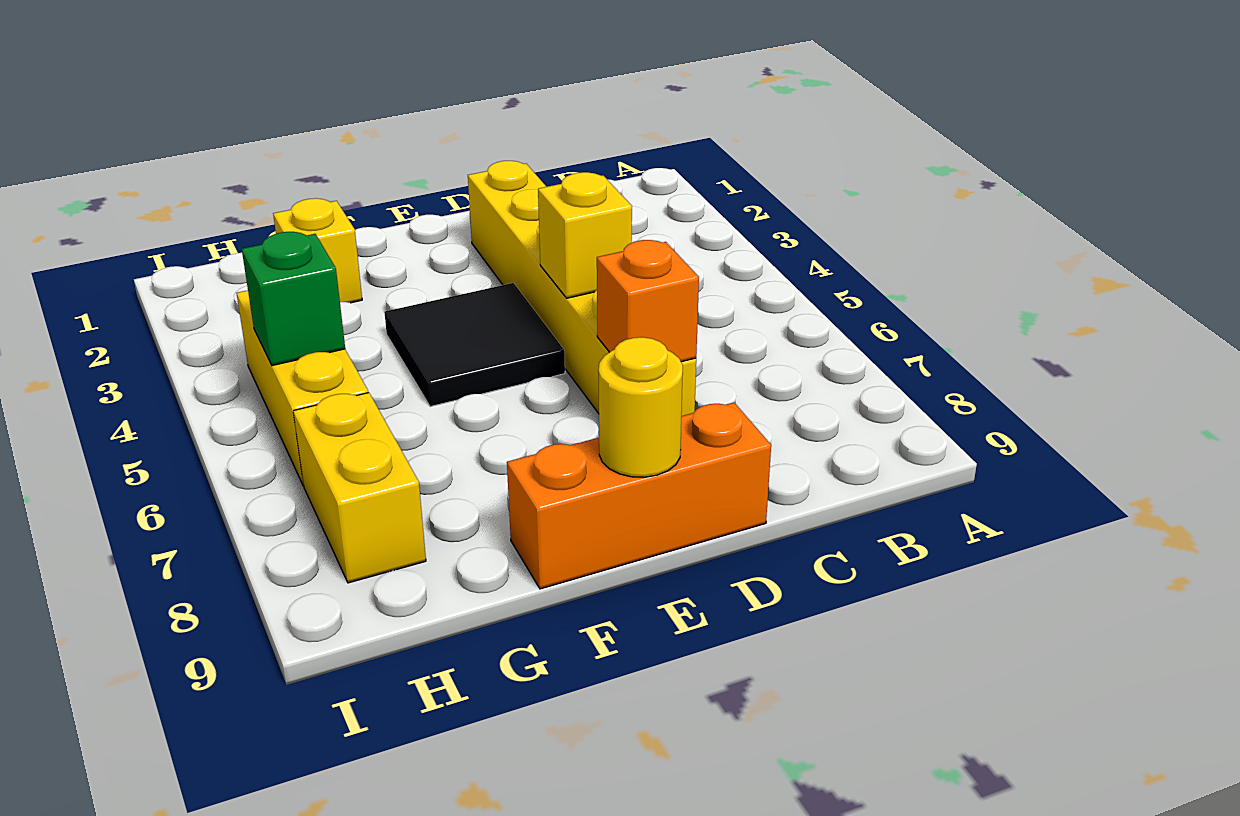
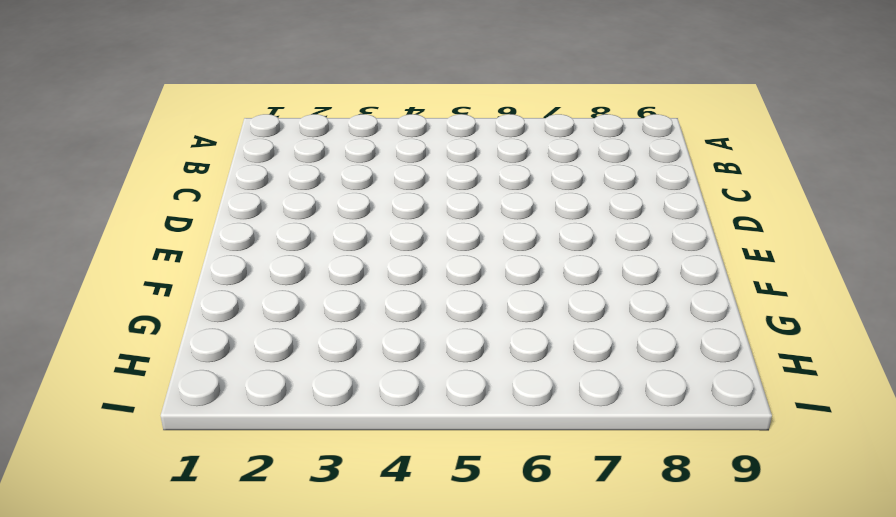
none -> yellow brick D2:D7 level 1
none -> orange brick D9:F9 level 1

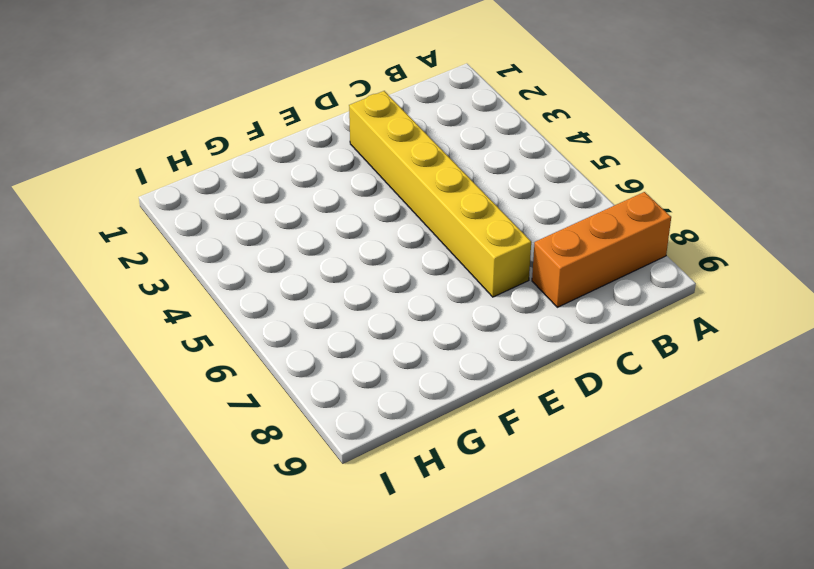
orange brick A8:C8 level 1 -> orange brick D9:F9 level 1
none -> black tile E4:F5 level 1
none -> yellow brick G2 level 1

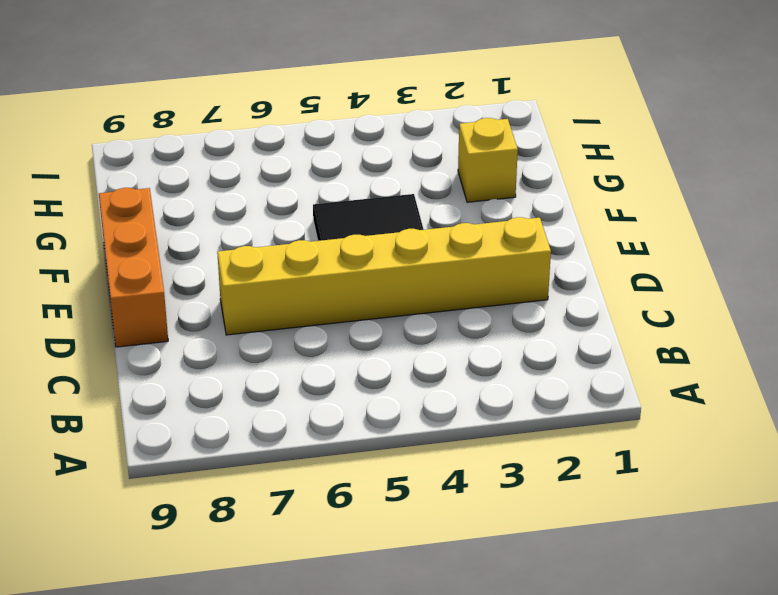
none -> yellow brick H4:H6 level 1
none -> yellow brick H7:H8 level 1

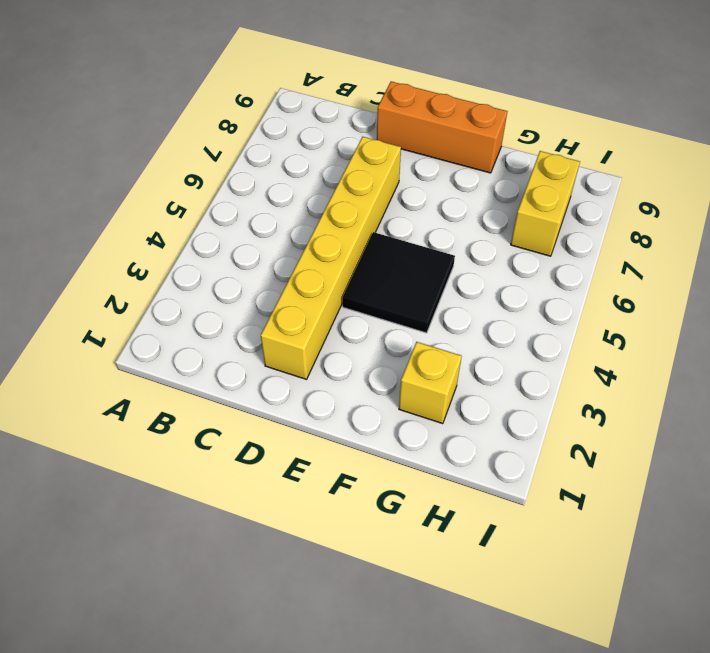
none -> yellow brick H4:H6 level 1
none -> yellow brick D5 level 2

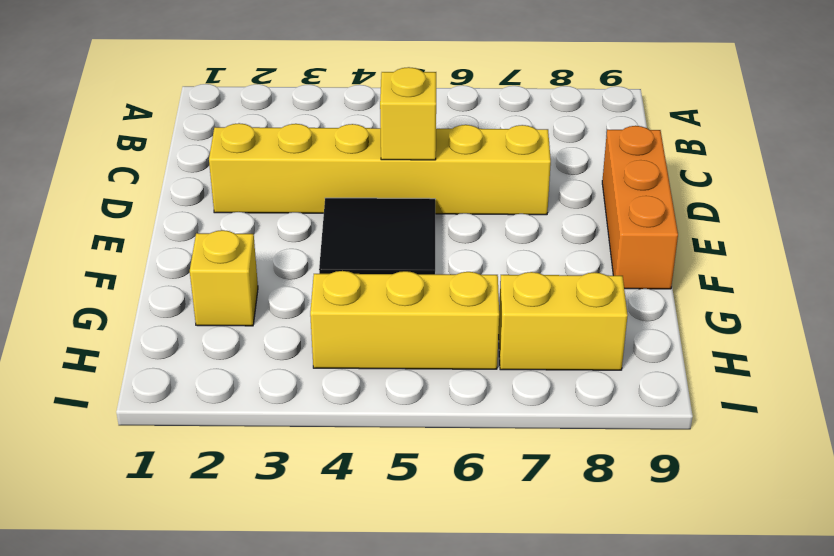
none -> orange brick D7 level 2
none -> yellow round brick E9 level 2

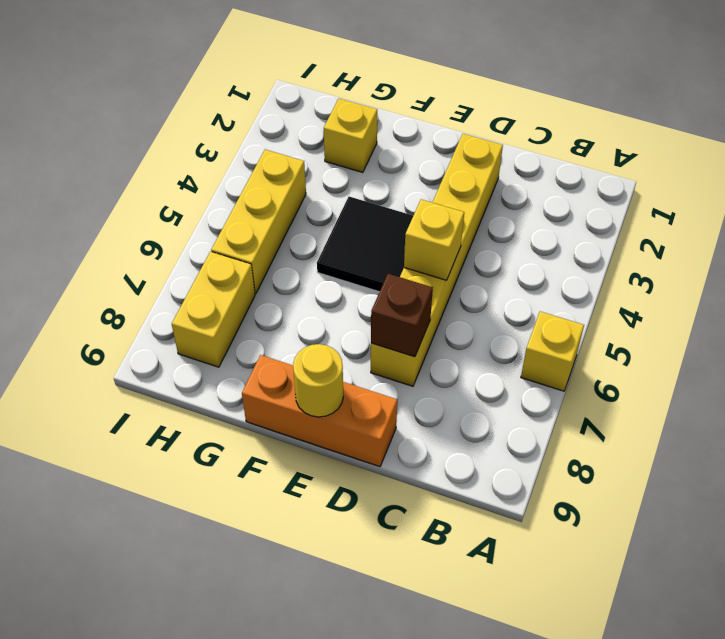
yellow brick A6 level 1 -> none
brown brick D7 level 2 -> orange brick D7 level 2
none -> green brick H5 level 2

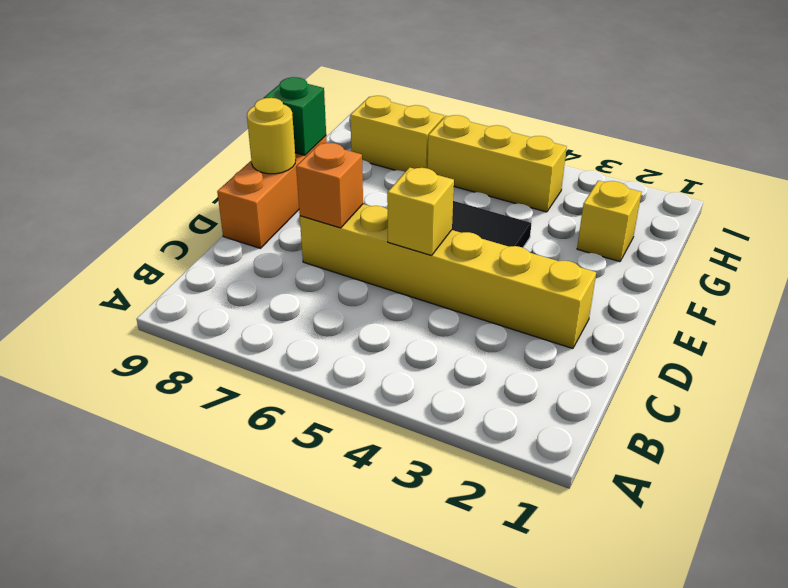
green brick F9 level 2 -> green brick H5 level 2

